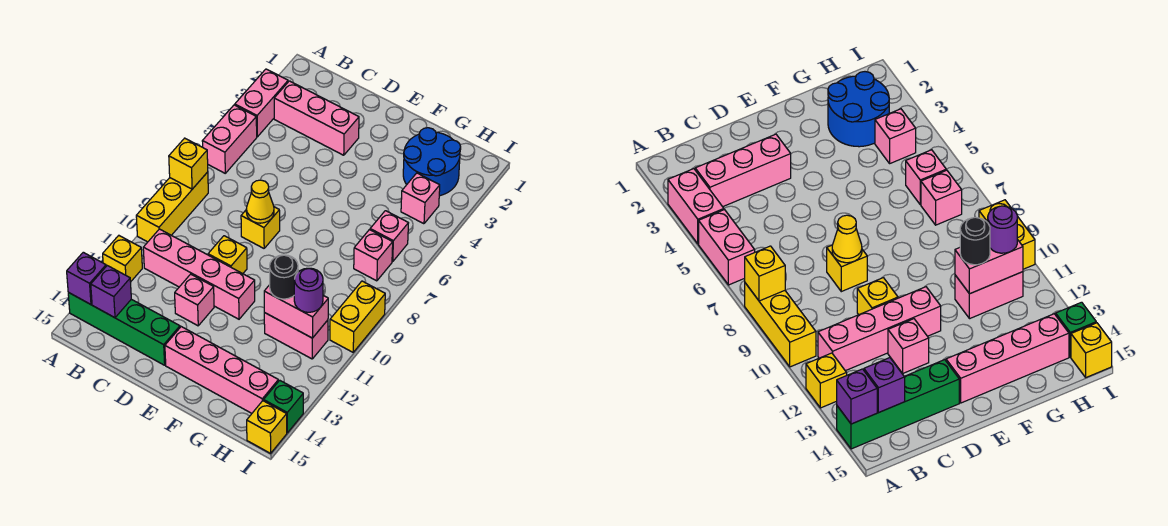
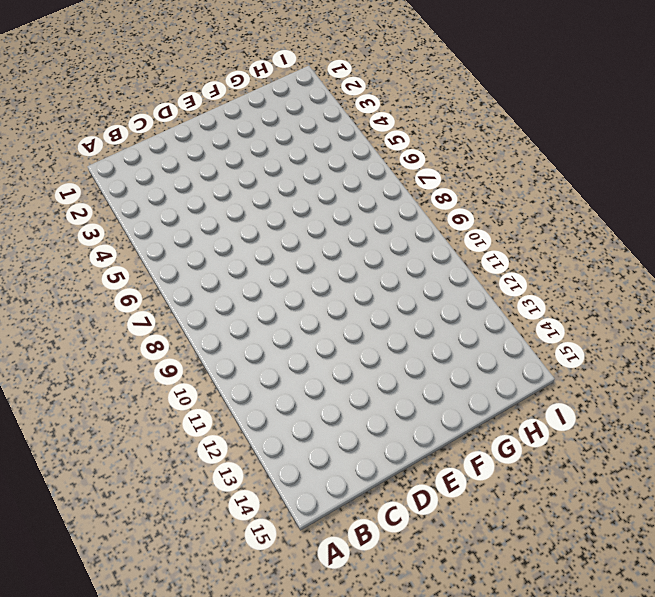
none -> pink brick A3:A4 level 1
none -> pink brick A5:A6 level 1
none -> yellow brick A8:A10 level 1

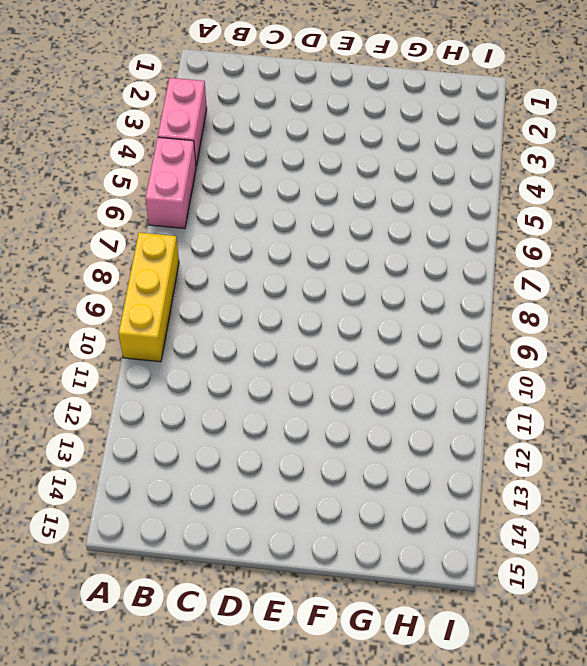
none -> yellow brick A12 level 1
none -> green brick A14:D14 level 1
none -> pink brick B3:D3 level 1

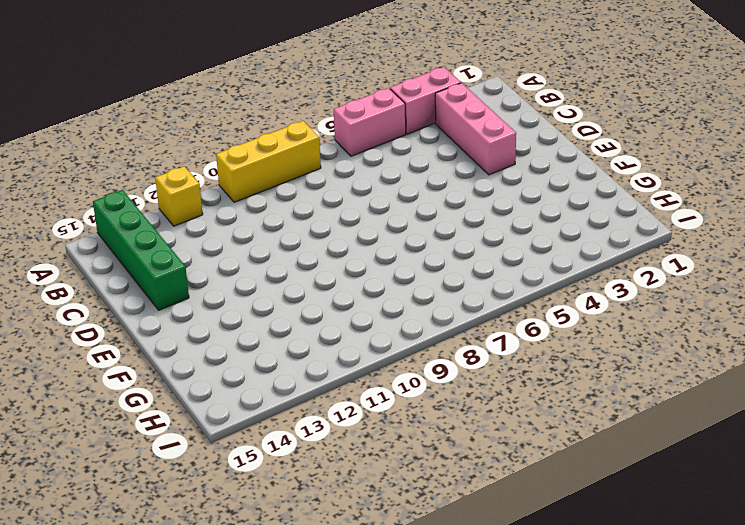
none -> pink brick B11:E11 level 1
none -> yellow brick D8 level 1
none -> yellow brick D10 level 1

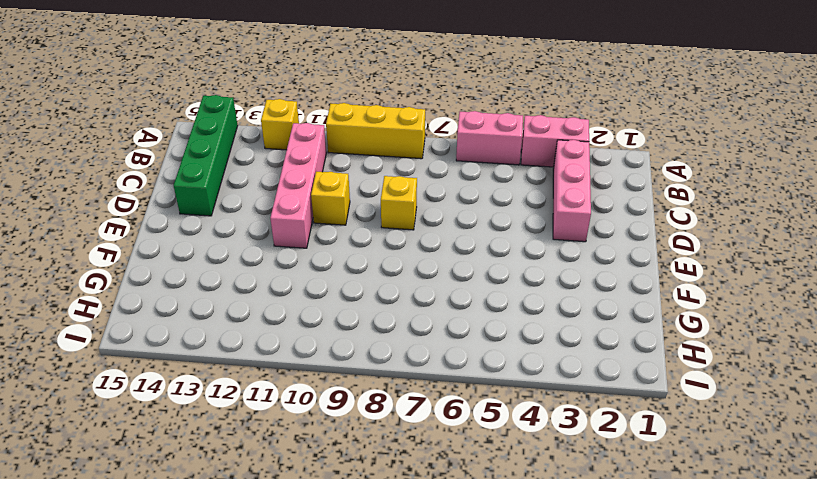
none -> pink brick D12 level 1
none -> pink brick E14:H14 level 1
none -> blue round brick G2:H3 level 1

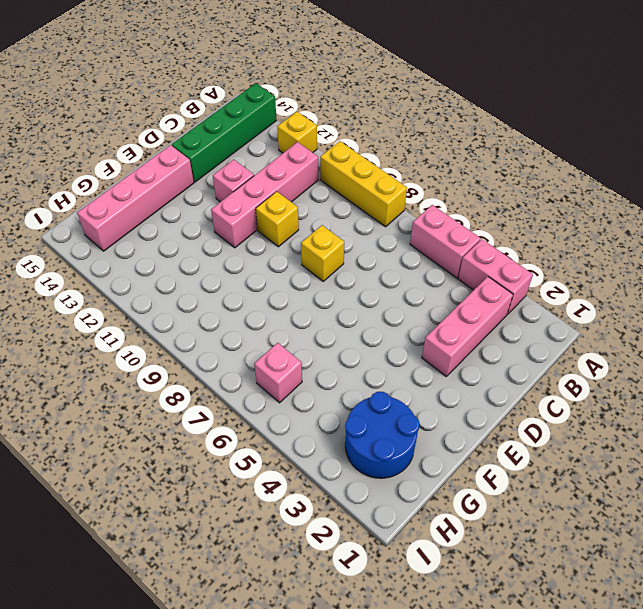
none -> pink brick G11:H11 level 1
none -> pink brick H4 level 1
none -> pink brick H7 level 1

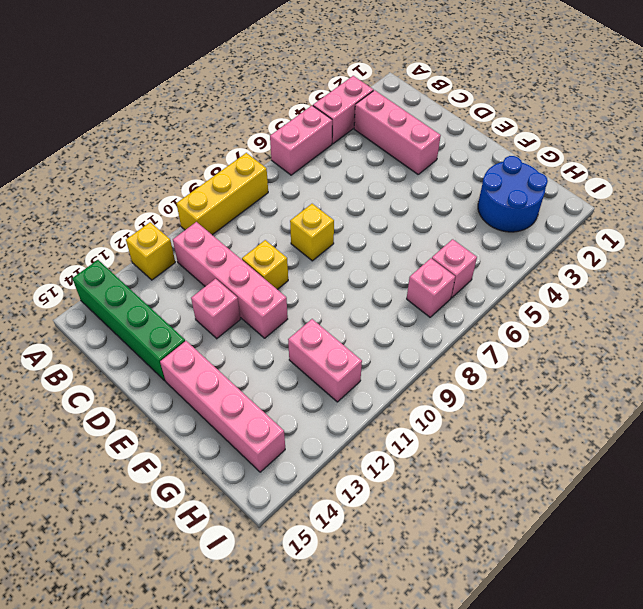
none -> pink brick H4 level 1
none -> yellow brick I9:I10 level 1
none -> green brick I14 level 1

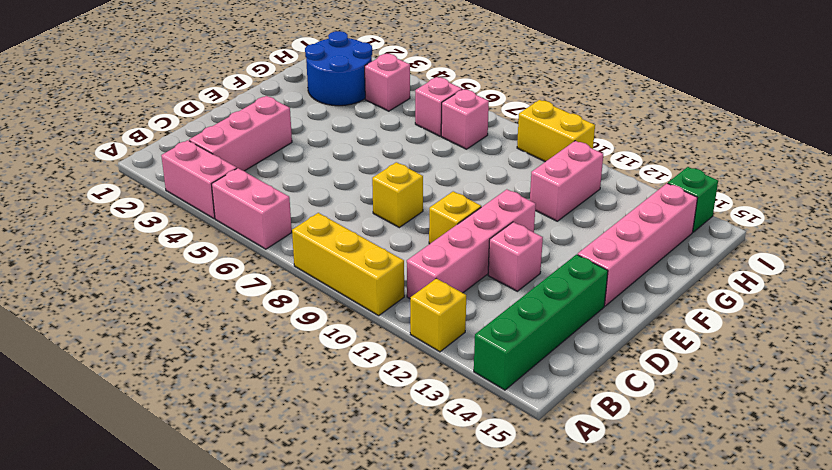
none -> yellow brick I15 level 1
none -> yellow brick A8 level 2
none -> purple brick A14 level 2

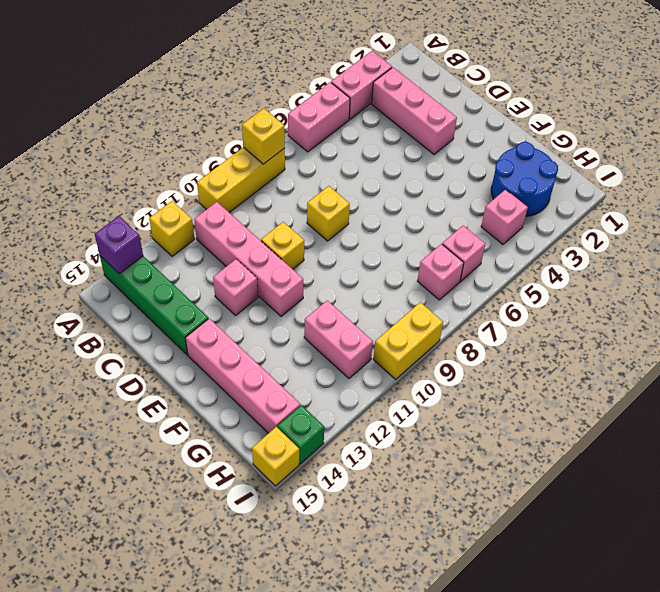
none -> purple brick B14 level 2
none -> yellow cone D8 level 2
none -> pink brick G11:H11 level 2

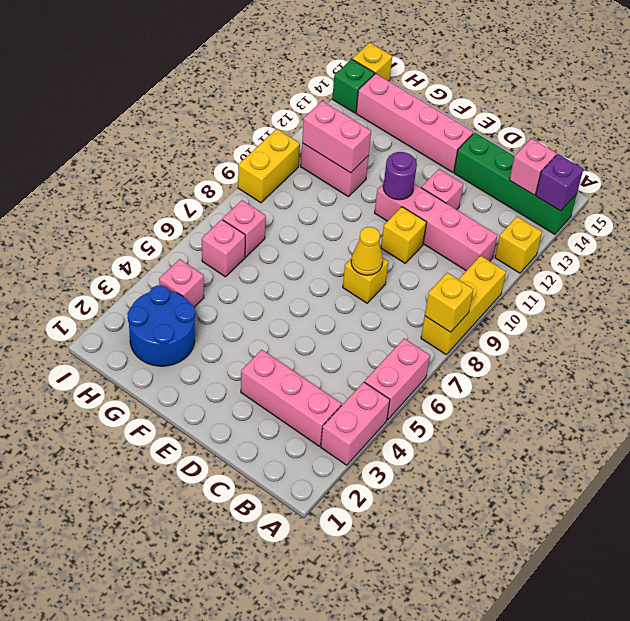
pink brick B14 level 2 -> purple brick B14 level 2
purple round brick E11 level 2 -> purple round brick H11 level 3
none -> black round brick G11 level 3

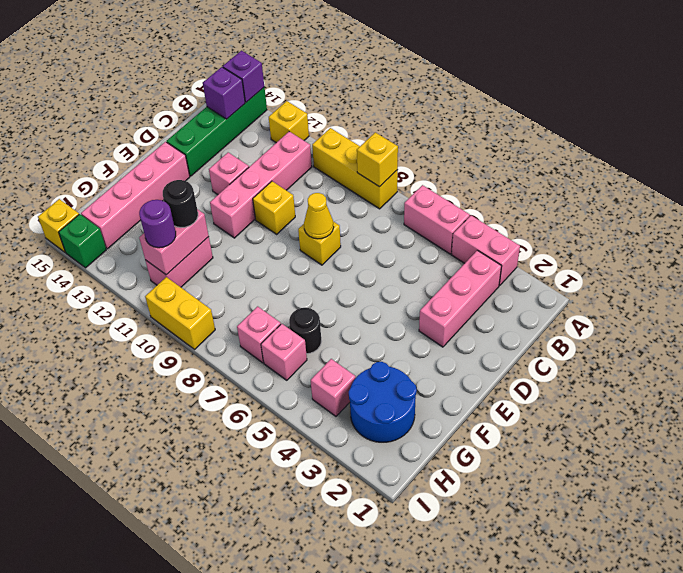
black round brick G6 level 1 -> none

